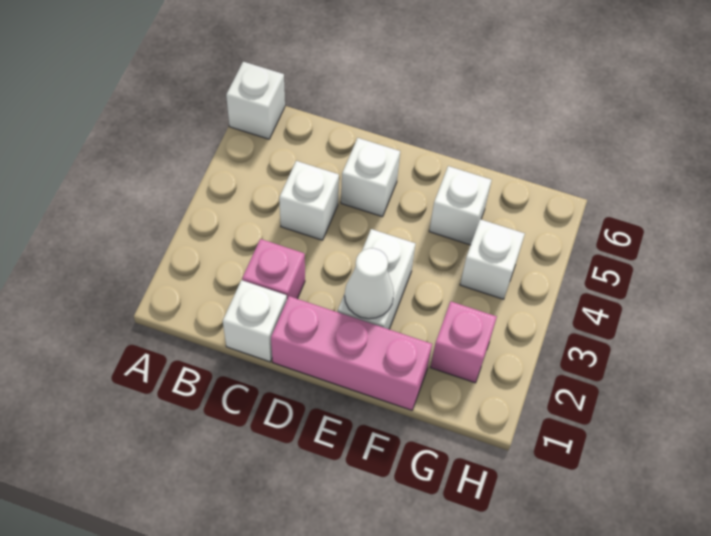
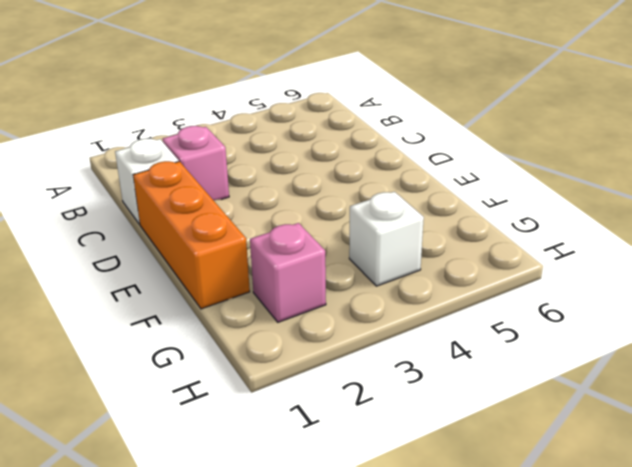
orange brick D1:F1 level 1 -> pink brick D1:F1 level 1
none -> white brick A6 level 1
none -> white brick C4 level 1

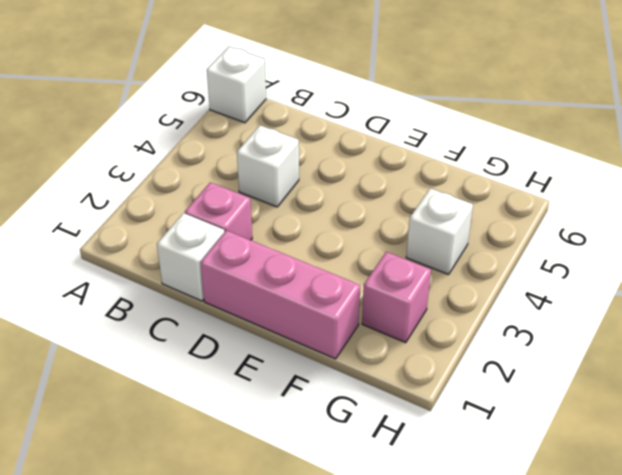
none -> white brick D5 level 1
none -> white brick E2:E3 level 1

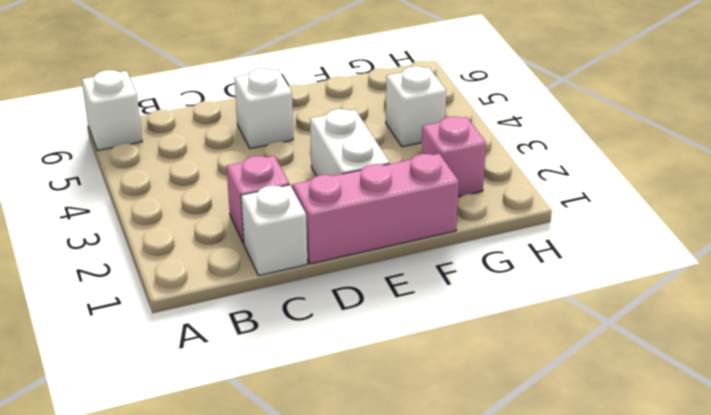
none -> white brick C4 level 1
none -> white brick F5 level 1

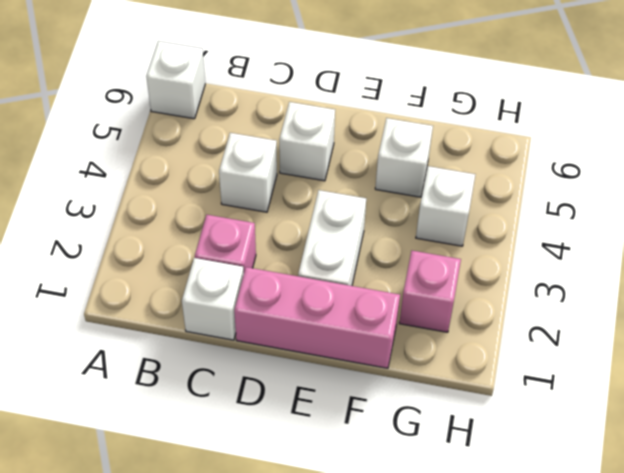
none -> white cone E2 level 2

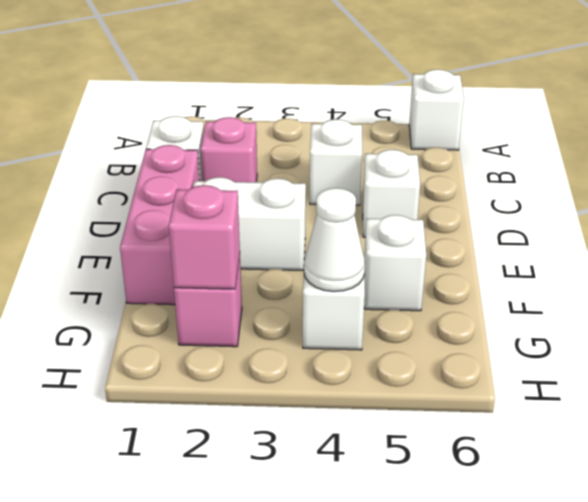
pink brick G2 level 2 -> none
white cone G4 level 2 -> white cone E2 level 2

